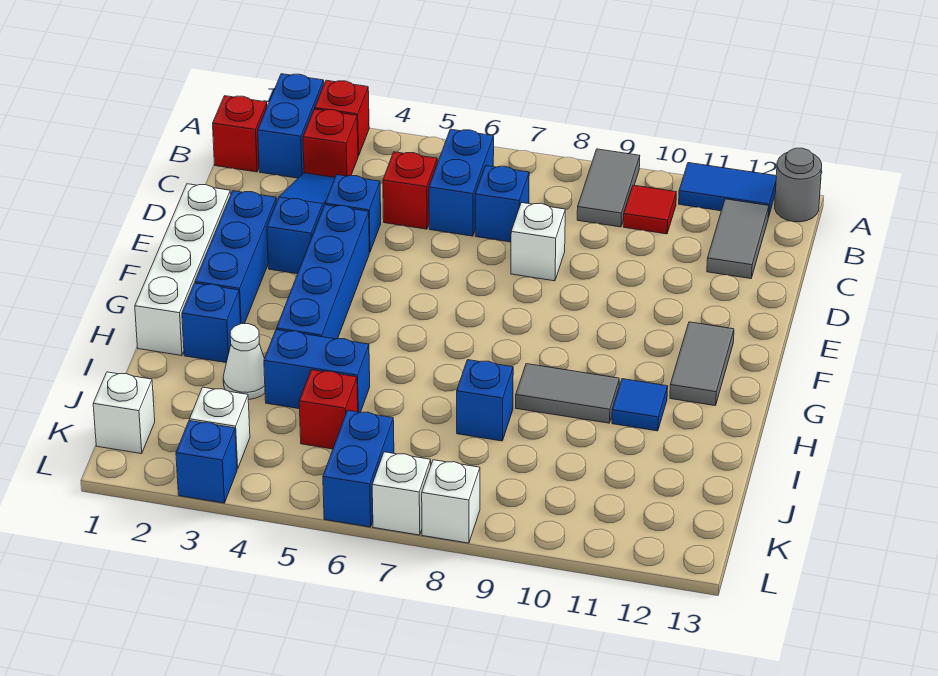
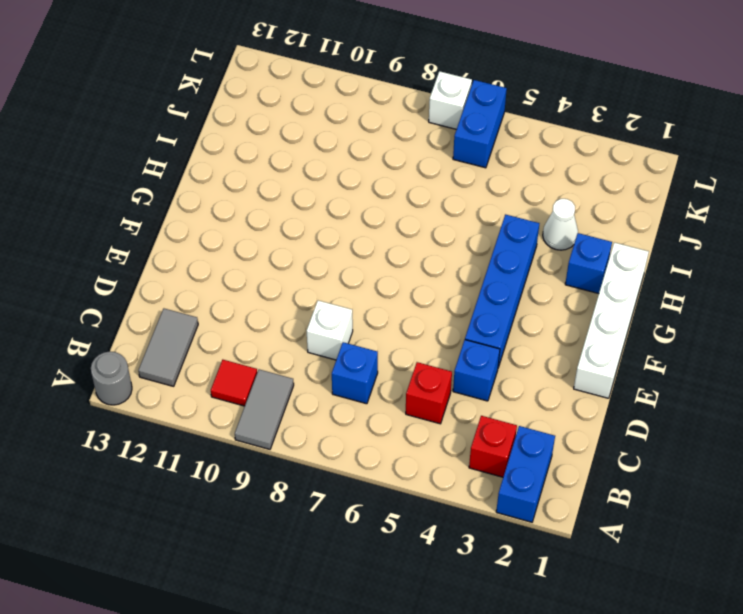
none -> red brick A3 level 1
none -> blue tile A11:A12 level 1
none -> red brick B1 level 1
none -> blue brick B6:C6 level 1

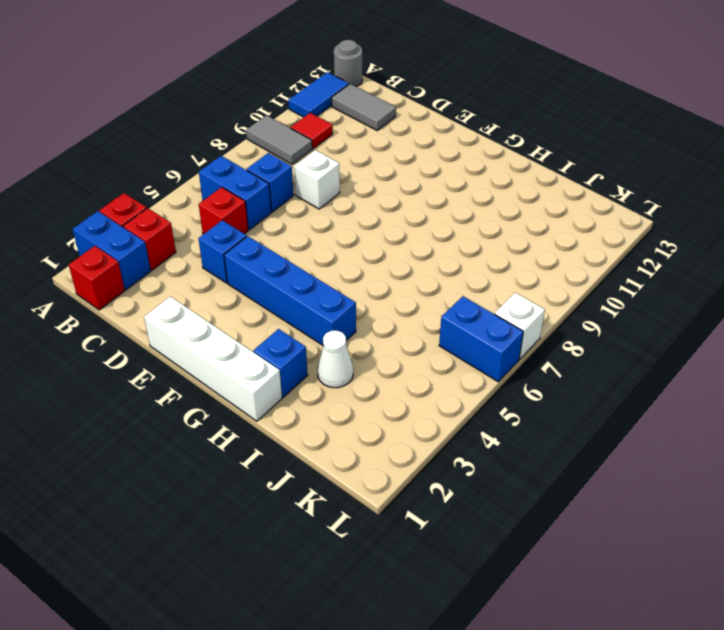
none -> blue slope C3:E3 level 1 top E
none -> blue brick E2:G2 level 1
none -> grey tile F12:G12 level 1
none -> grey tile H9:H10 level 1

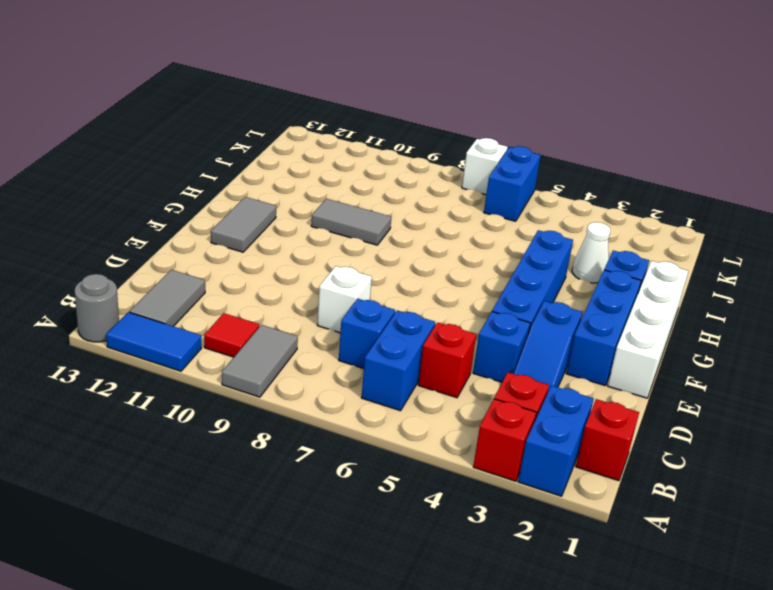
none -> blue tile H11 level 1
none -> blue brick I4:I5 level 1
none -> blue brick I8 level 1
none -> red brick J5 level 1

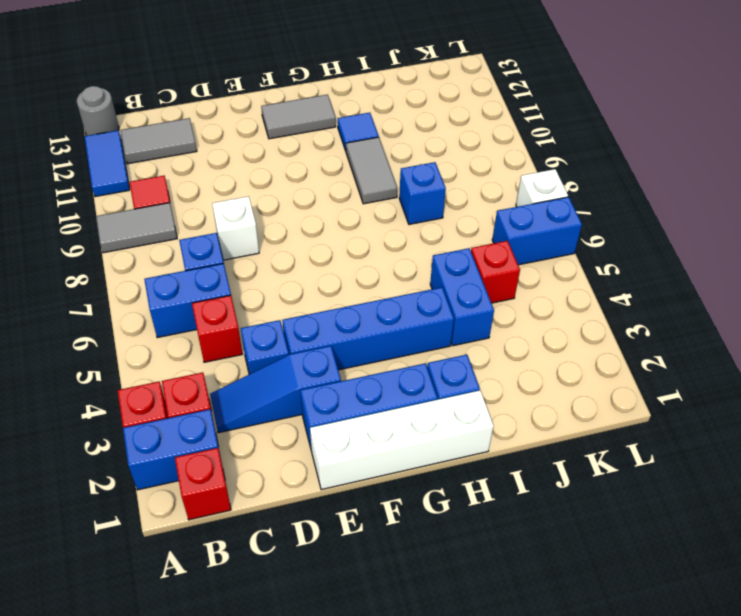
none -> white cone I3 level 1
none -> white brick K1 level 1
none -> white brick K3 level 1
none -> blue brick L3 level 1

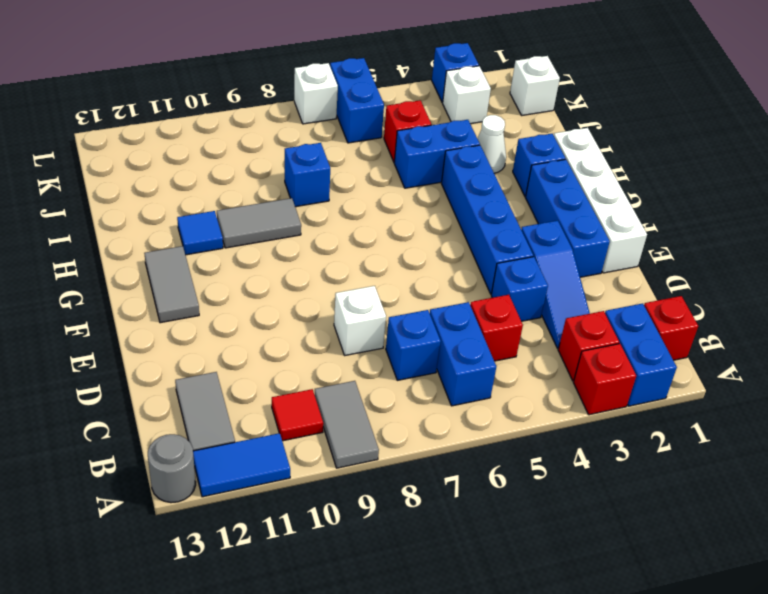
none -> white brick L8 level 1

